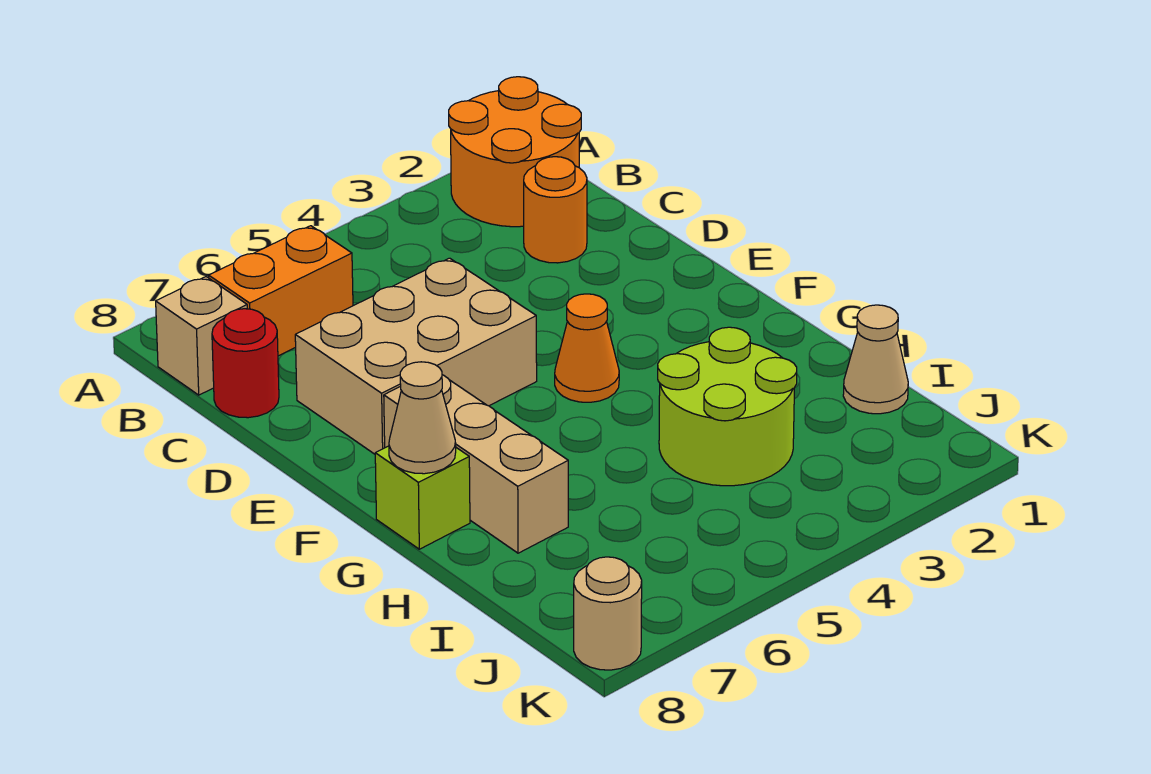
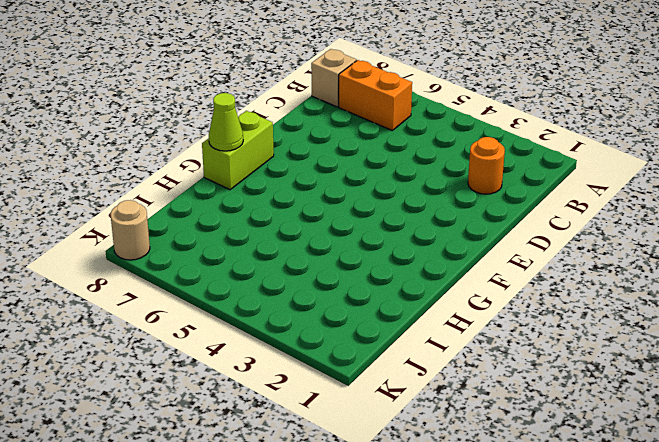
lime brick F8:G8 level 1 -> lime brick G8 level 1
lime cone G8 level 2 -> tan cone G8 level 2
none -> orange round brick A1:B2 level 1
none -> red round brick C8 level 1
none -> tan brick D5:E7 level 1

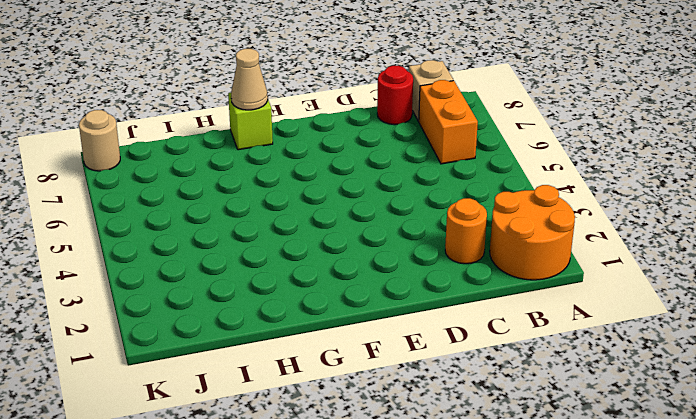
none -> tan brick D5:E7 level 1
none -> orange cone F4 level 1
none -> tan brick F7:H7 level 1

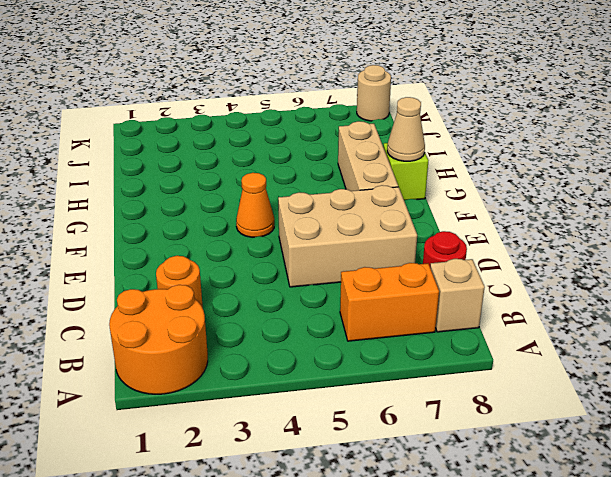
none -> lime round brick H3:I4 level 1
none -> tan cone I1 level 1

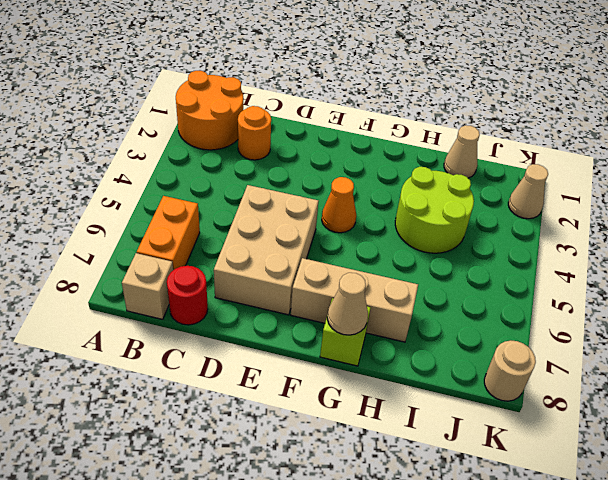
tan cone K2 level 1 -> none

